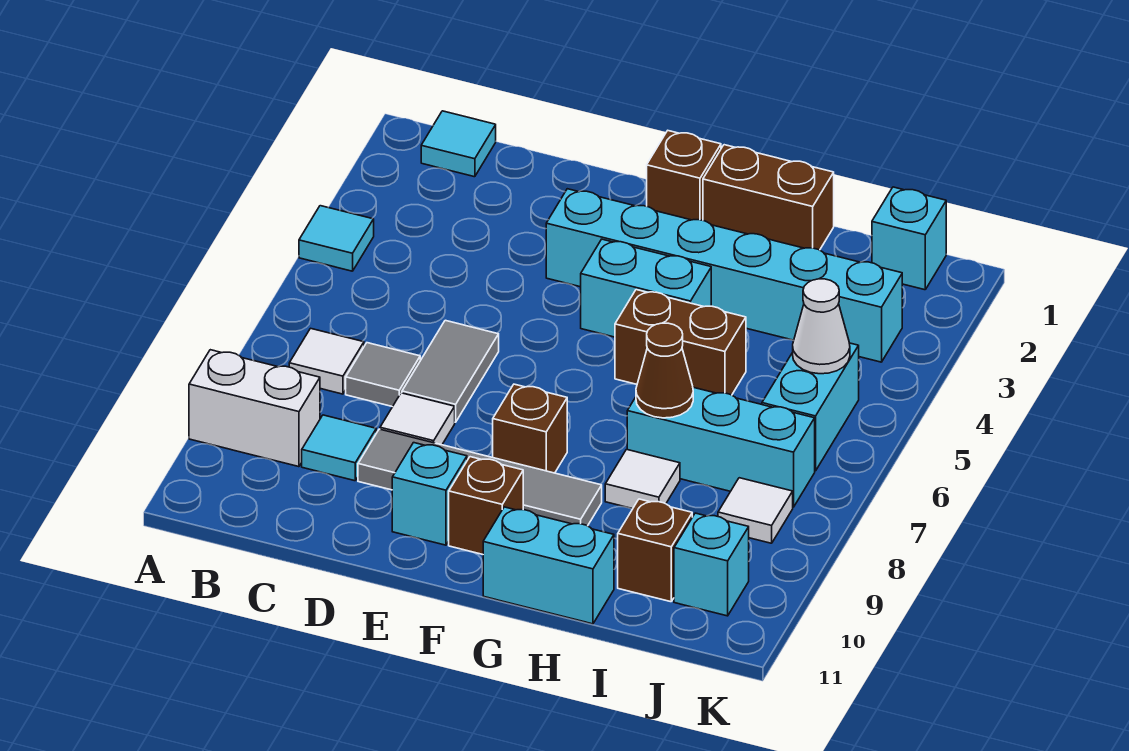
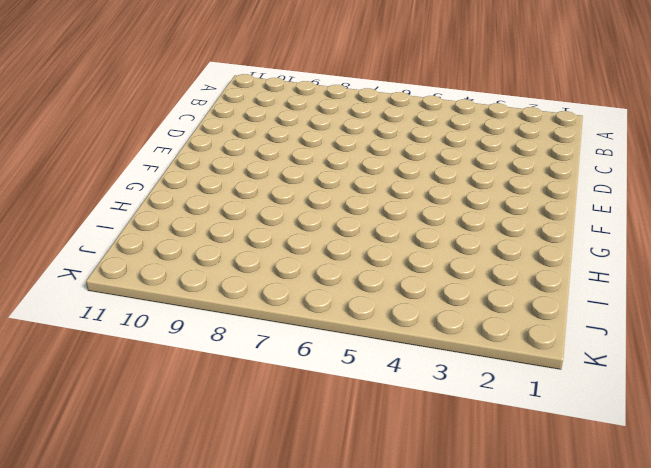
none -> cyan tile A4 level 1
none -> white brick A9:B9 level 1
none -> cyan tile B1 level 1

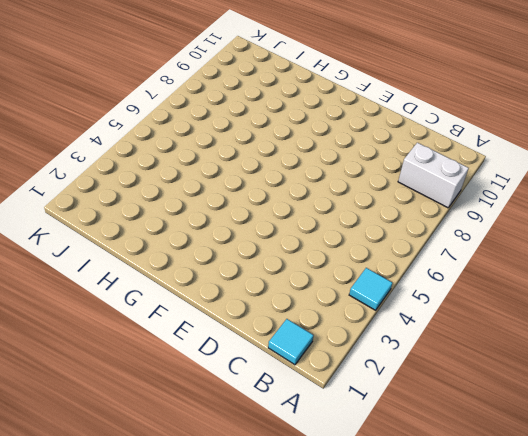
none -> white tile B7 level 1
none -> grey tile C7 level 1
none -> cyan tile C9 level 1

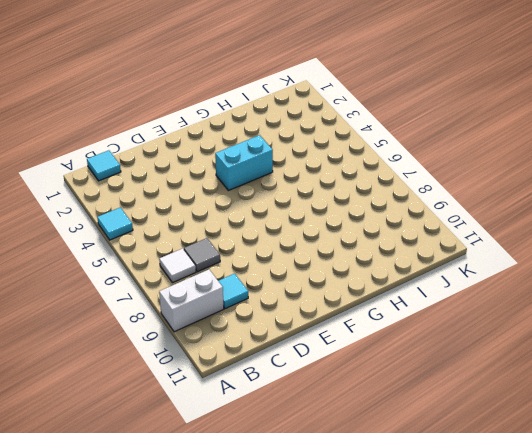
none -> grey tile D6:D7 level 1
none -> white tile D8 level 1
none -> grey tile D9:G9 level 1

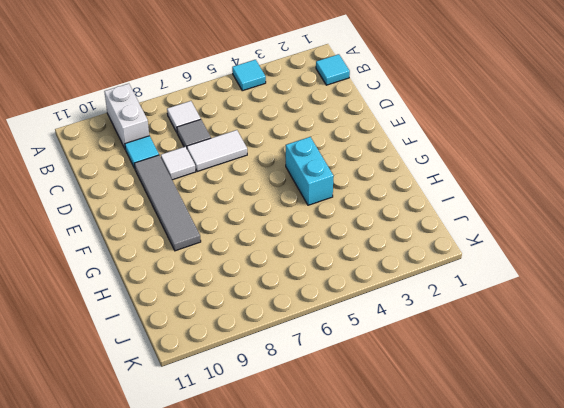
white tile D6:D7 level 1 -> grey tile D6:D7 level 1
none -> cyan brick E3:J3 level 1
none -> cyan brick E10 level 1
none -> brown brick F1 level 1

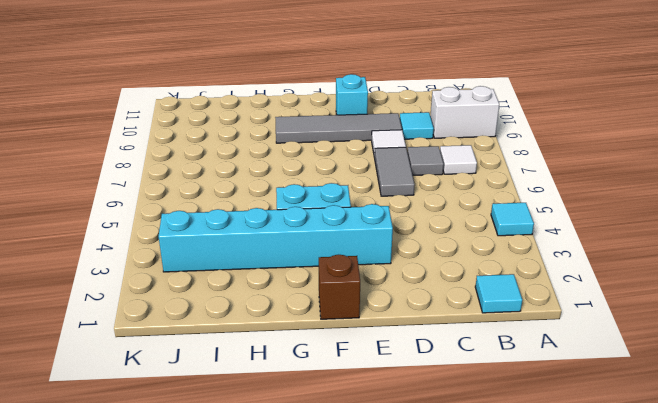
none -> brown brick F8 level 1
none -> brown brick F10 level 1
none -> brown brick G1:H1 level 1

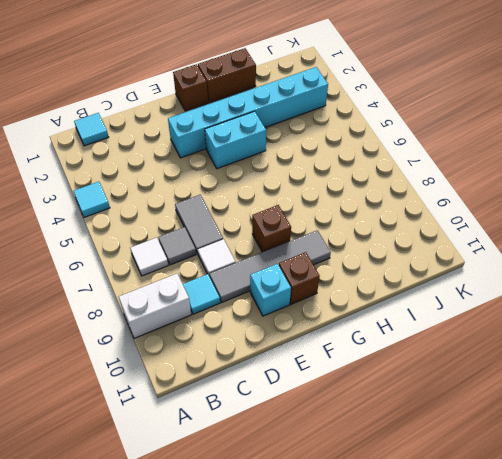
none -> brown brick G5:H5 level 1
none -> cyan brick G11:H11 level 1
none -> cyan brick H7:J7 level 1

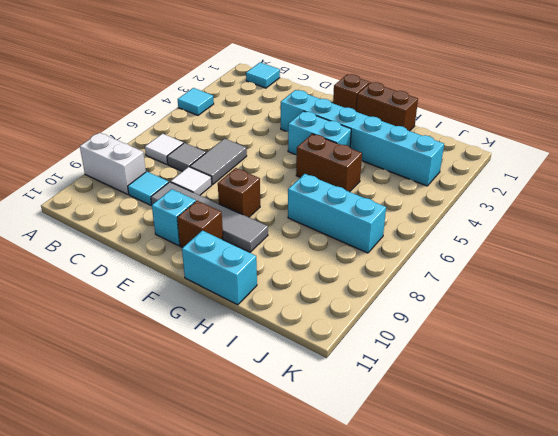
none -> white tile H8 level 1
none -> brown brick I10 level 1
none -> cyan brick J1 level 1

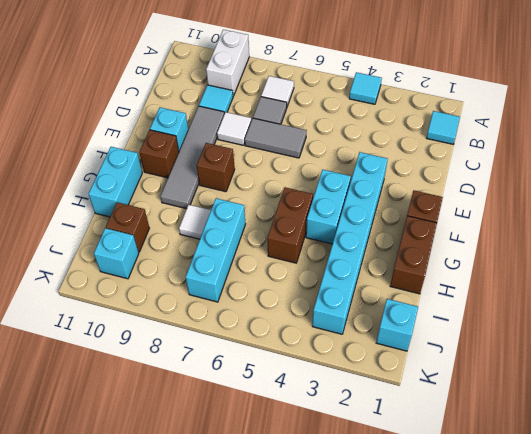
none -> cyan brick J5:J6 level 1
none -> white tile J8 level 1
none -> brown cone H7 level 2

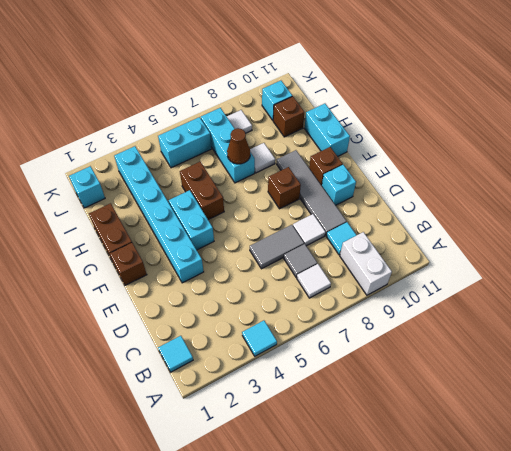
none -> white cone J5 level 2

